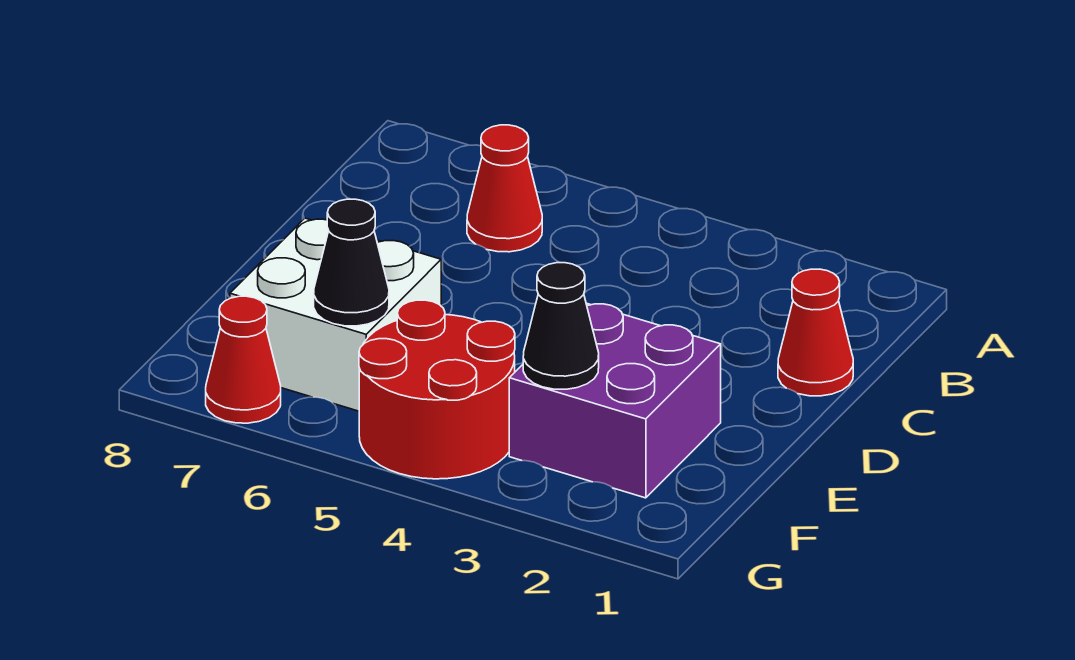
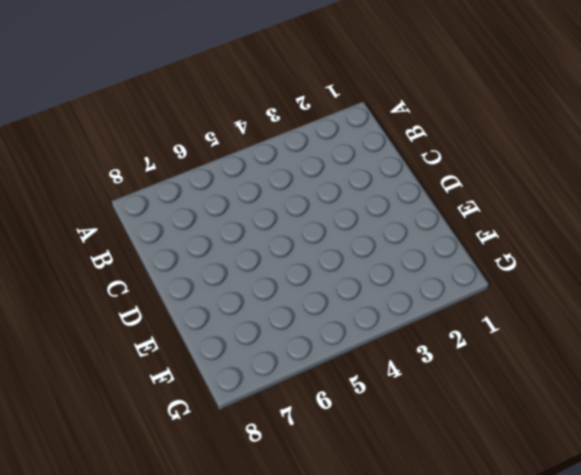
none -> red cone B6 level 1
none -> red cone C1 level 1

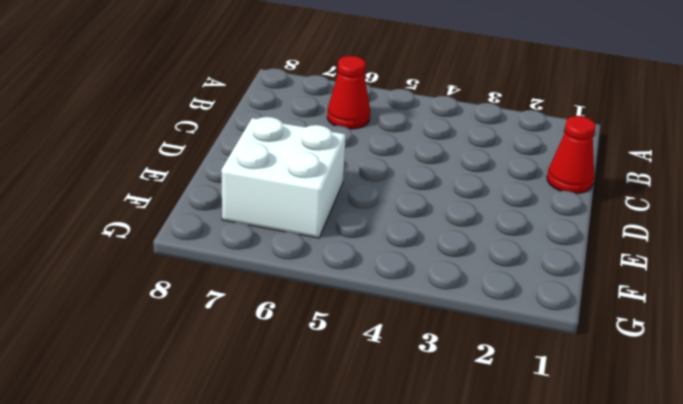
none -> purple brick E2:F3 level 1
none -> red round brick F4:G5 level 1

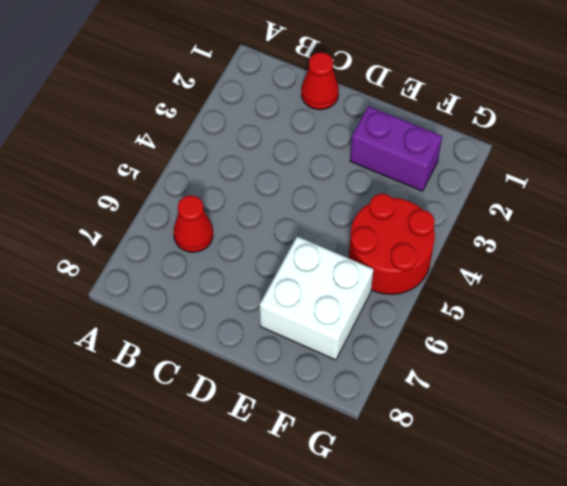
purple brick E2:F2 level 1 -> purple brick E2:F3 level 1
none -> red cone G7 level 1
none -> black cone F3 level 2

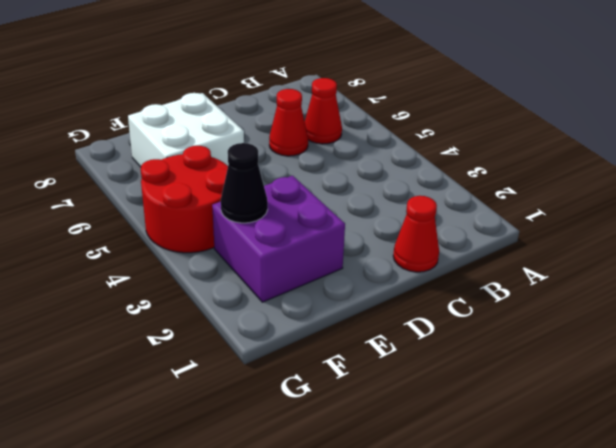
red cone C6 level 1 -> red cone G7 level 1
none -> black cone F6 level 2

